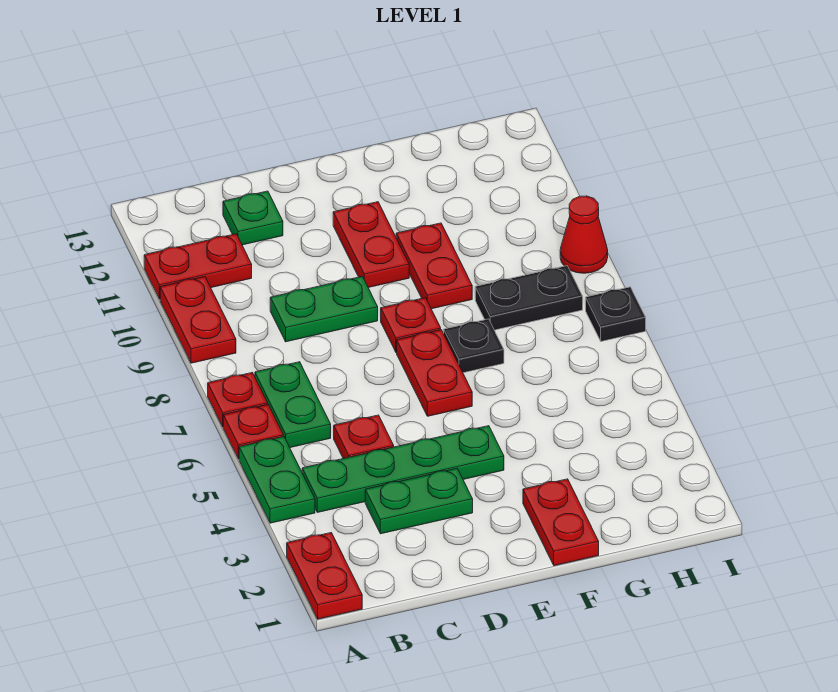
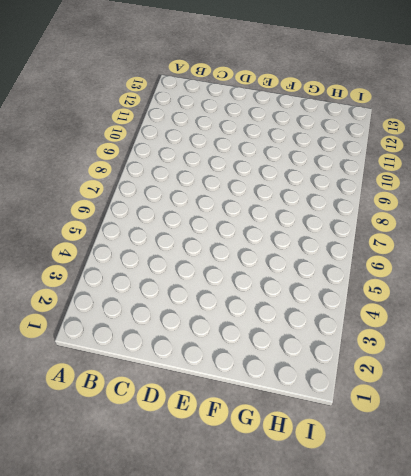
none -> red plate A1:A2 level 1
none -> green plate A4:A5 level 1
none -> red plate A6 level 1

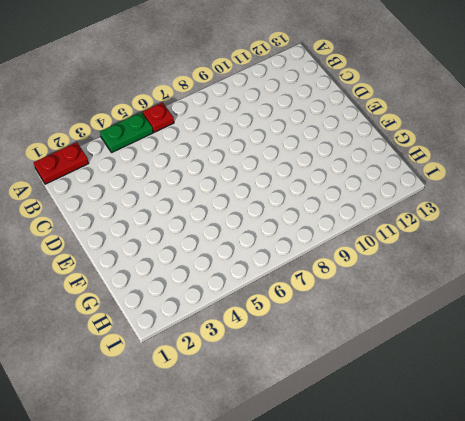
none -> red plate A7 level 1
none -> red plate A9:A10 level 1
none -> red plate A11:B11 level 1

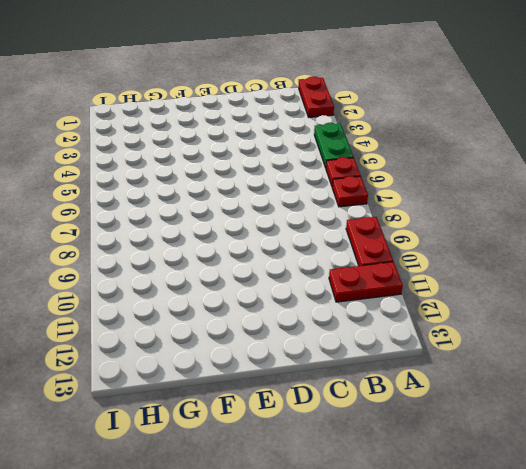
none -> green plate B4:E4 level 1
none -> green plate B6:B7 level 1
none -> green plate C3:D3 level 1

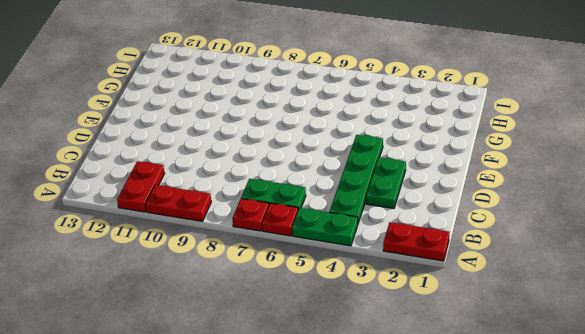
none -> red plate C5 level 1
none -> green plate C9:D9 level 1
none -> green plate C12 level 1

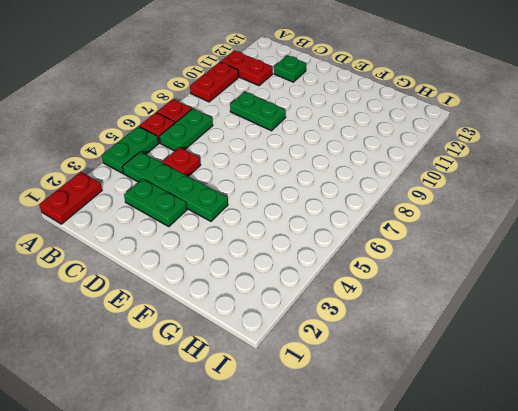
none -> red plate E6:E7 level 1
none -> red plate E8 level 1
none -> red plate E10:E11 level 1

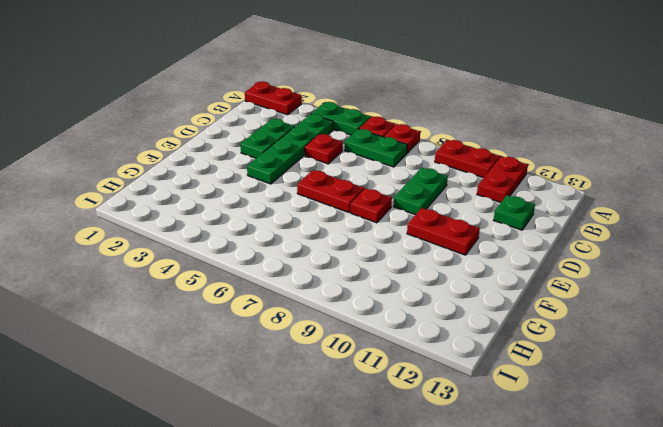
none -> red plate F1:F2 level 1
none -> black plate F7 level 1
none -> red plate F9:F10 level 1

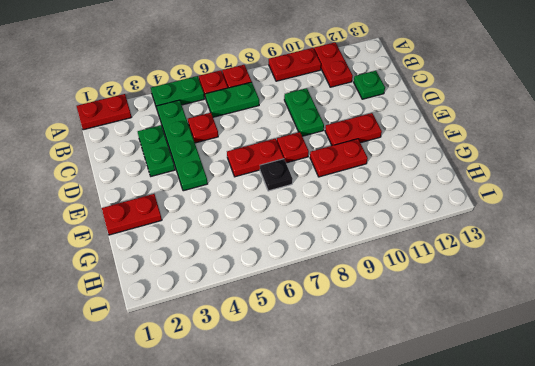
none -> black plate G8:H8 level 1
none -> black plate I7 level 1
none -> red cone I9 level 1

